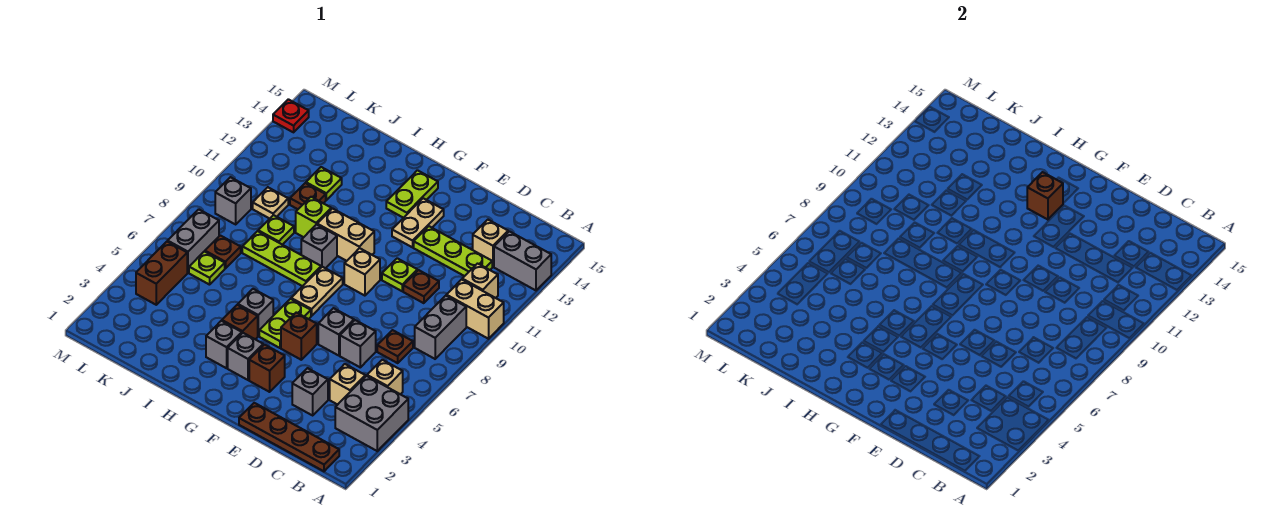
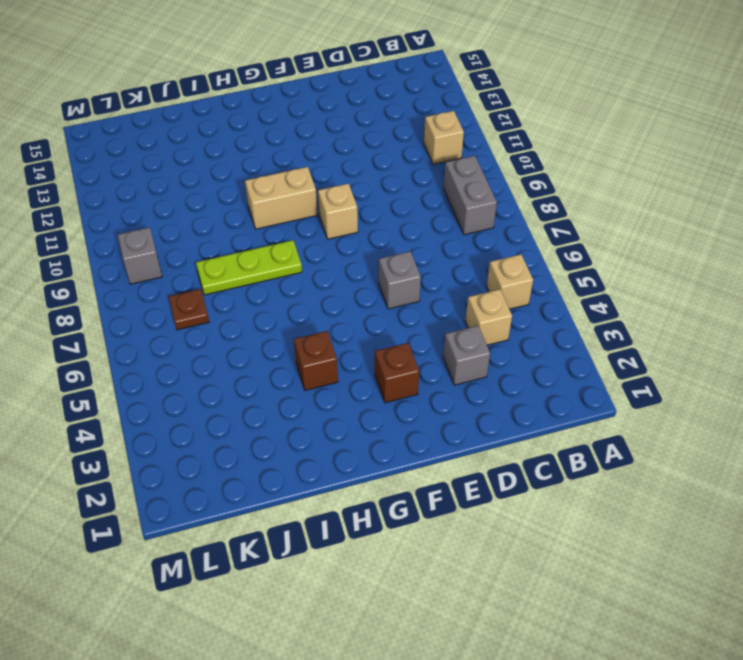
none -> grey brick A3:B4 level 1
none -> tan brick A10:B10 level 1
none -> grey brick A13:B13 level 1
none -> brown plate B1:E1 level 1

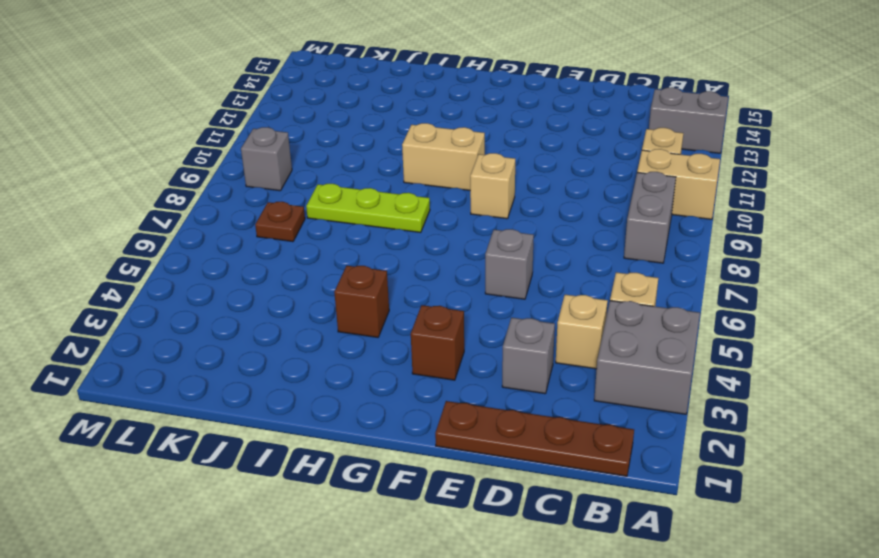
none -> brown plate C7 level 1
none -> lime plate C12:E12 level 1
none -> tan brick C13 level 1
none -> grey brick D6 level 1

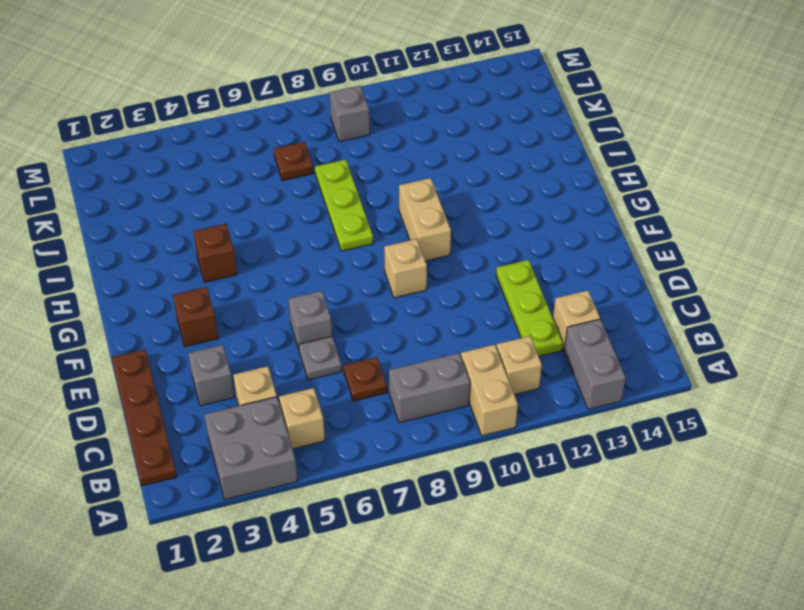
grey plate D6 level 1 -> grey brick D6 level 1
none -> brown plate D10 level 1
none -> lime plate E10 level 1
none -> brown brick F5 level 1
none -> tan plate F12:F13 level 1

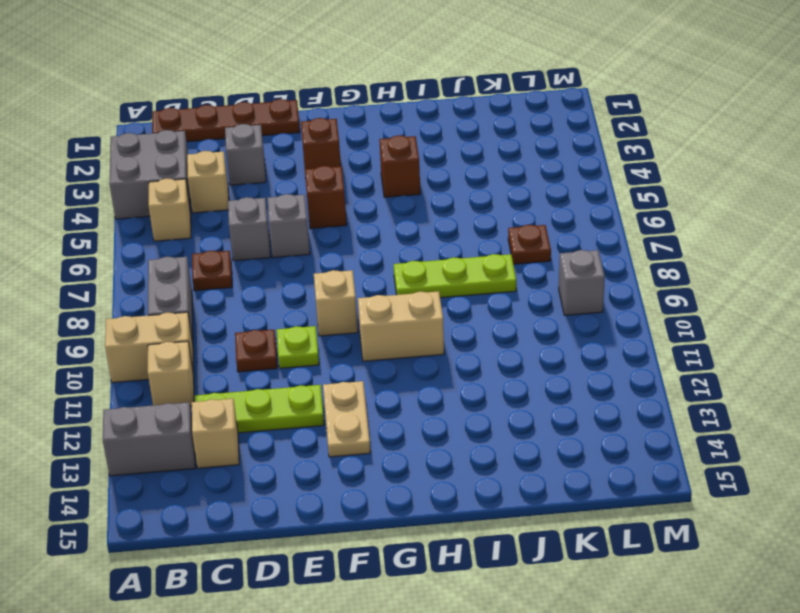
none -> grey brick G3 level 1
none -> lime plate G5:G6 level 1
none -> tan plate G7:G8 level 1
none -> lime plate G13:G14 level 1

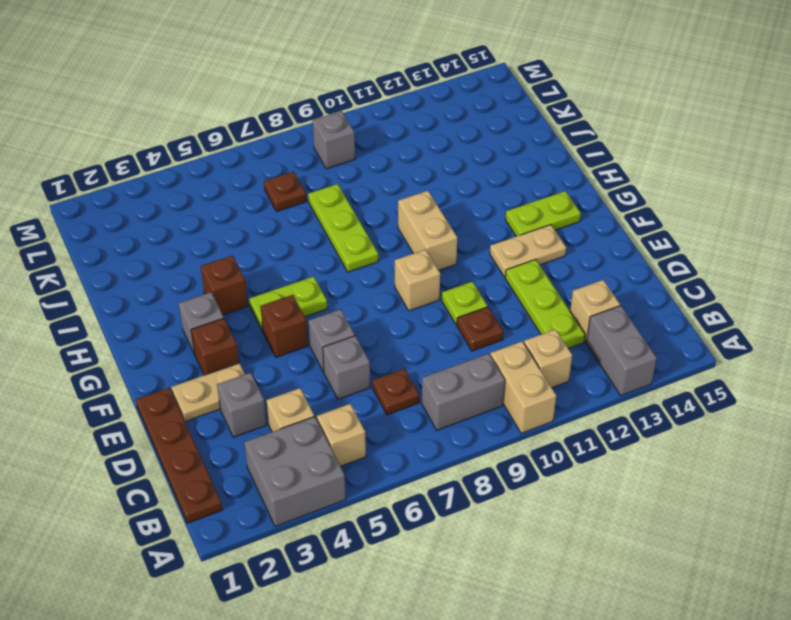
tan plate E2:E3 level 1 -> tan plate G7:G8 level 1
none -> grey brick H3 level 1
none -> grey brick H5 level 1
none -> grey brick H9 level 1
none -> lime brick I10 level 1

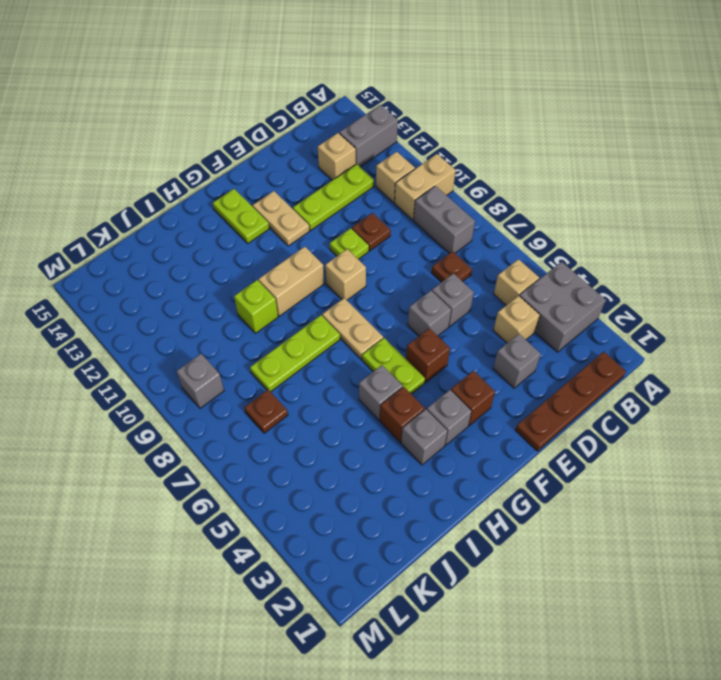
none -> grey brick H9 level 1
none -> lime plate J9 level 1
none -> brown plate J11 level 1
none -> lime plate J12 level 1

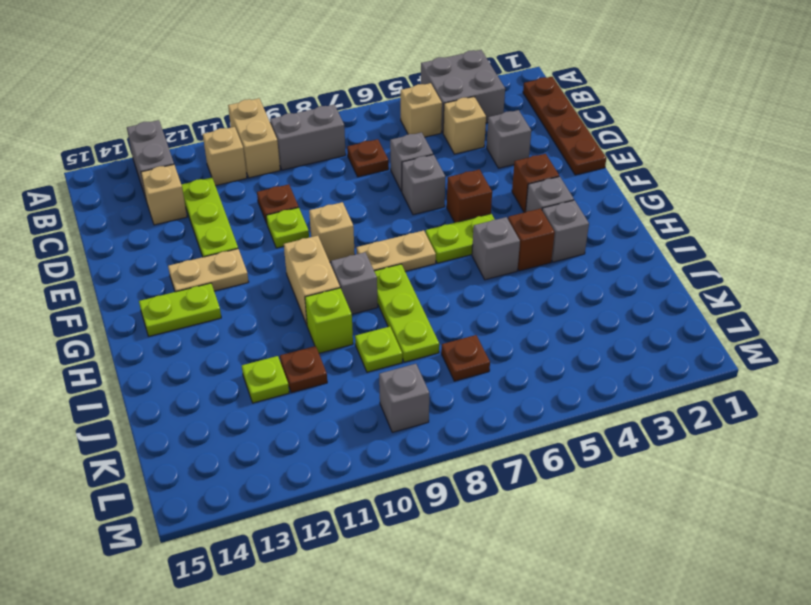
none -> lime plate K6 level 1
none -> tan plate K10 level 1
none -> brown brick L4:L5 level 1
none -> grey brick L6:L7 level 1

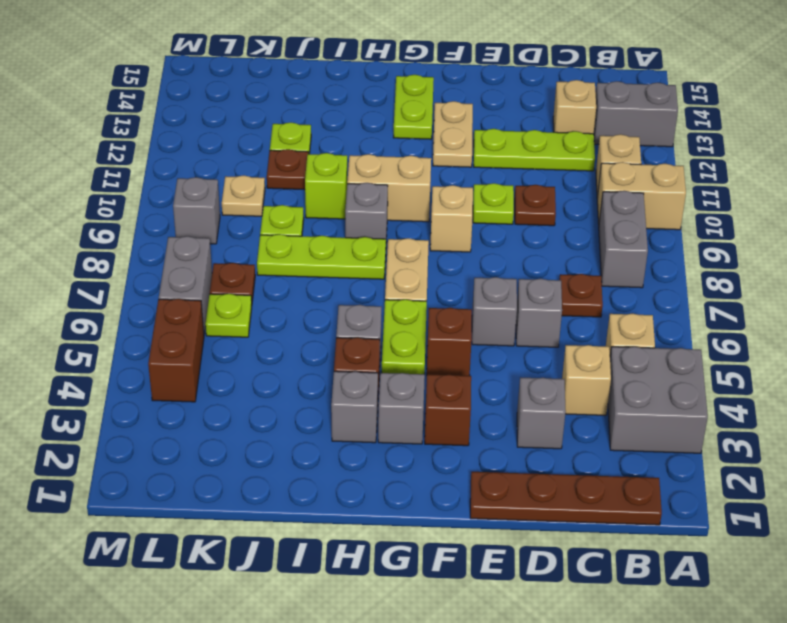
none -> red plate M14 level 1
none -> brown brick G13 level 2

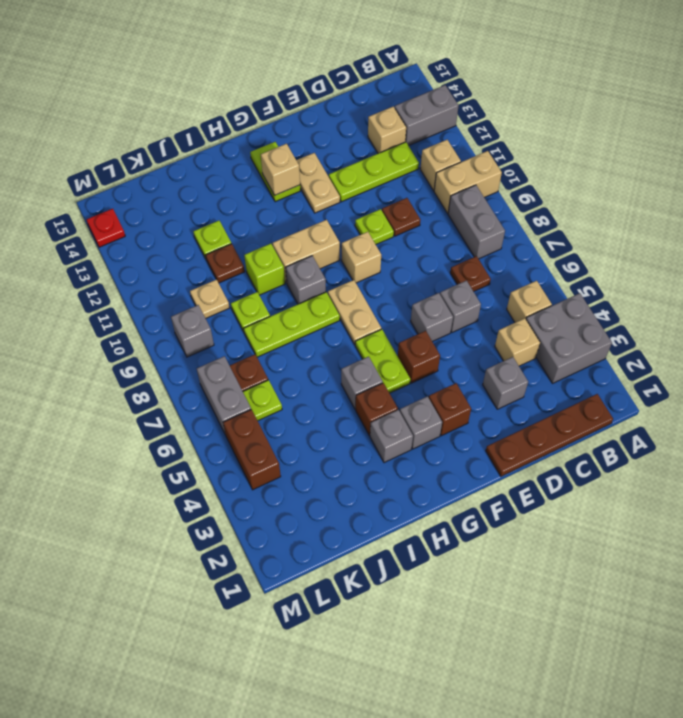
tan brick G13 level 2 -> brown brick G13 level 2

